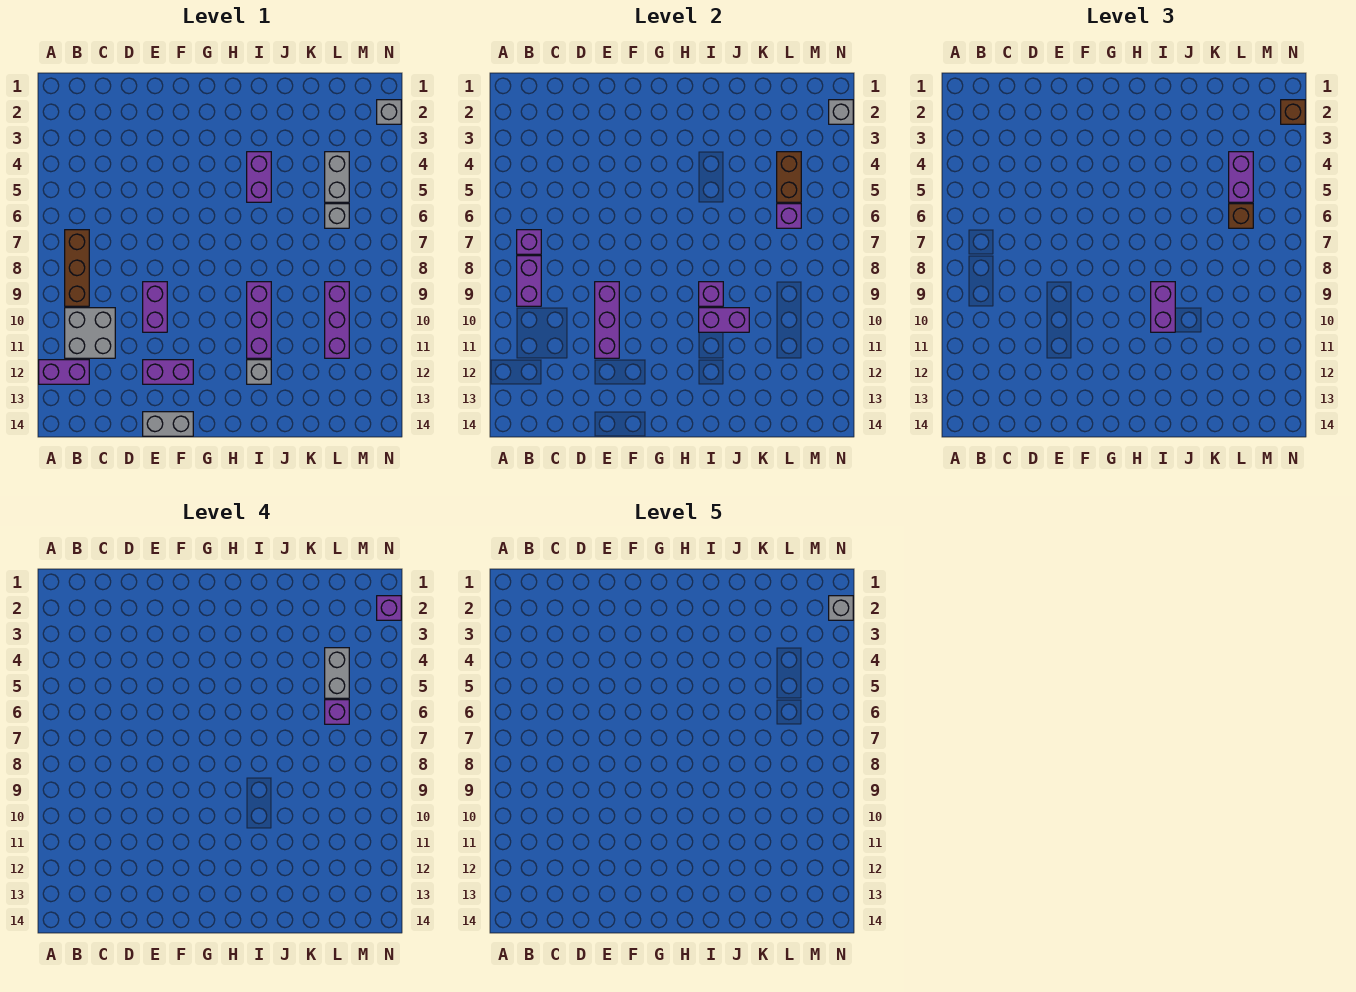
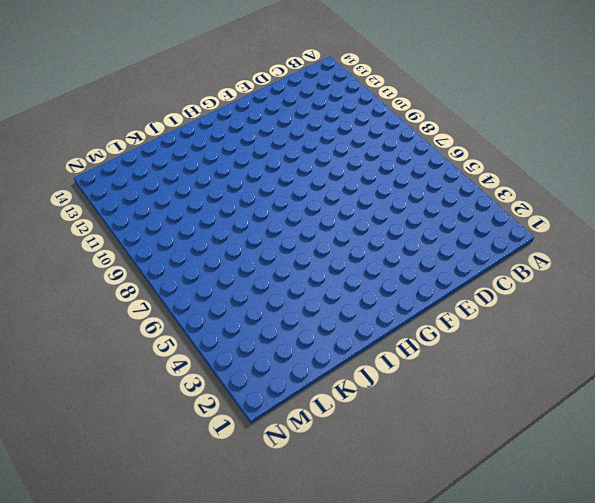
none -> purple brick A12:B12 level 1
none -> brown brick B7:B9 level 1
none -> grey brick B10:C11 level 1

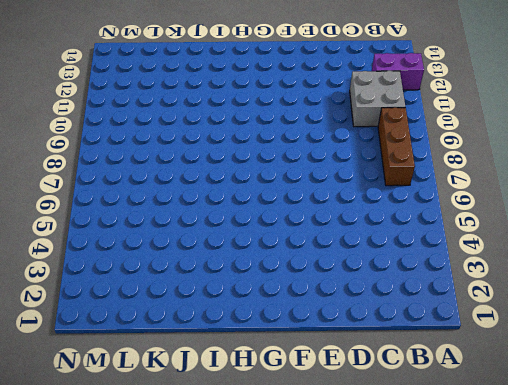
none -> purple brick E9:E10 level 1
none -> purple brick E12:F12 level 1
none -> grey brick E14:F14 level 1

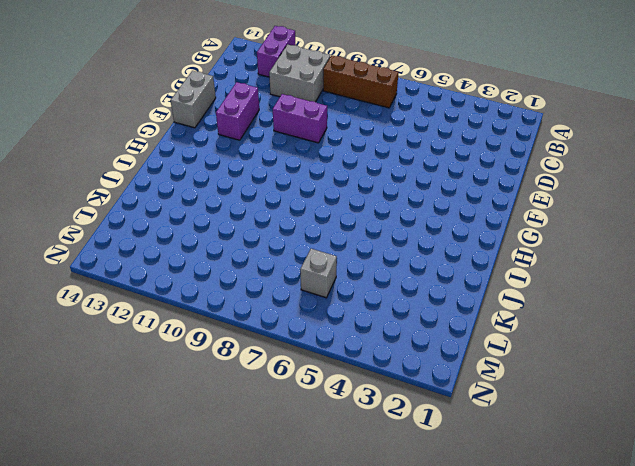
none -> purple brick I4:I5 level 1
none -> purple brick I9:I11 level 1
none -> grey brick I12 level 1

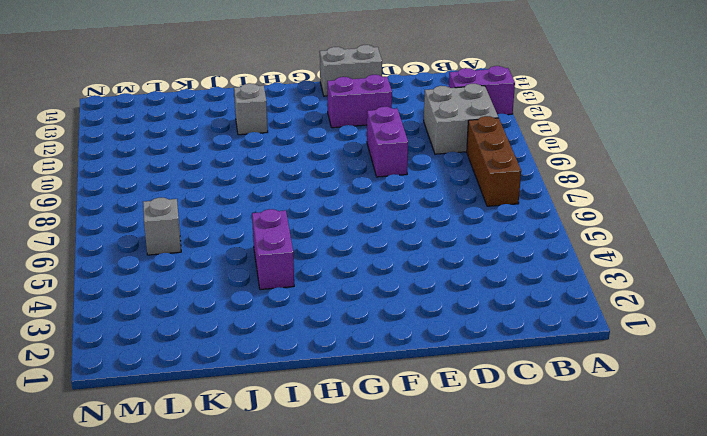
none -> purple brick I9:I11 level 1
none -> grey brick L4:L5 level 1
none -> purple brick L9:L11 level 1

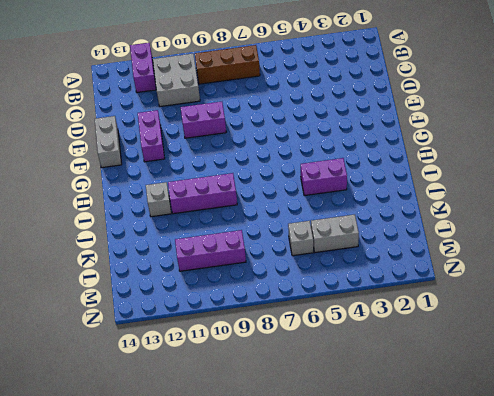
none -> grey brick N2 level 1
none -> purple brick B7 level 2
none -> purple brick B8:B9 level 2

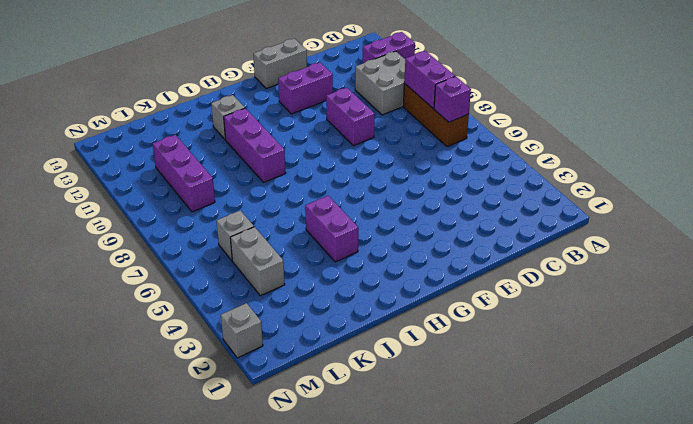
none -> purple brick E9:E11 level 2
none -> purple brick I9 level 2
none -> purple brick I10:J10 level 2

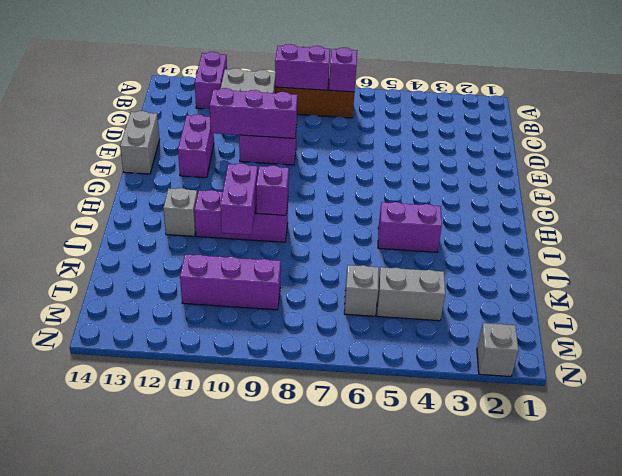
none -> brown brick L4:L5 level 2
none -> purple brick L6 level 2
none -> grey brick N2 level 2

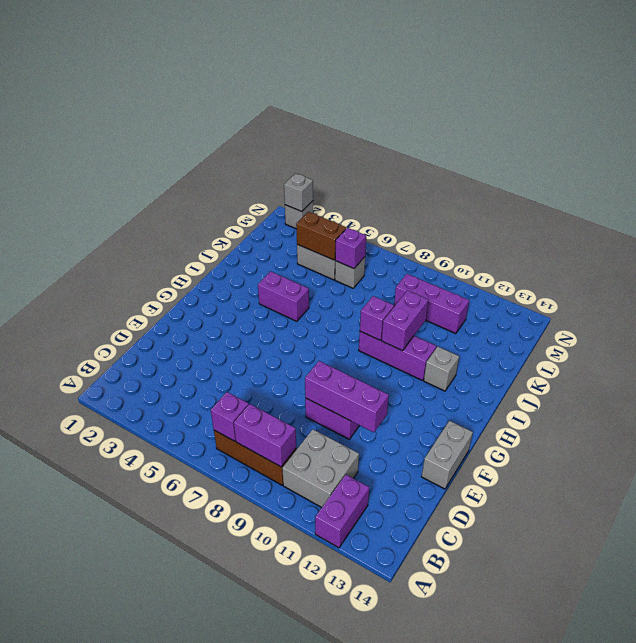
none -> purple brick E12:F12 level 1
none -> purple brick I9:I10 level 3
none -> purple brick L4:L5 level 3

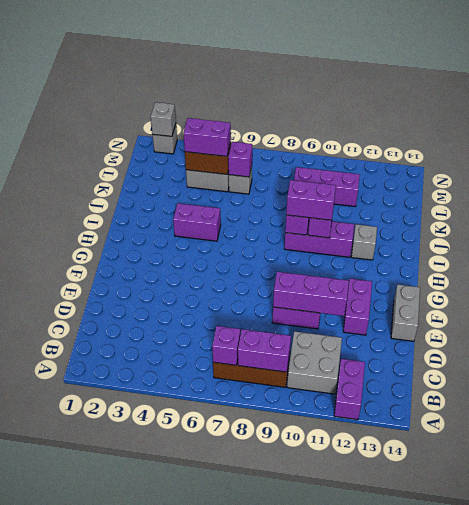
none -> brown brick L6 level 3
none -> brown brick N2 level 3
none -> grey brick L4:L5 level 4

